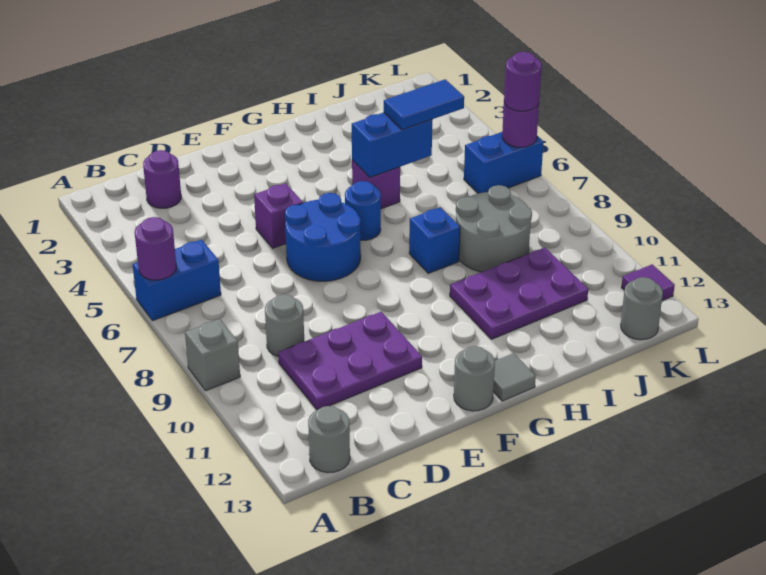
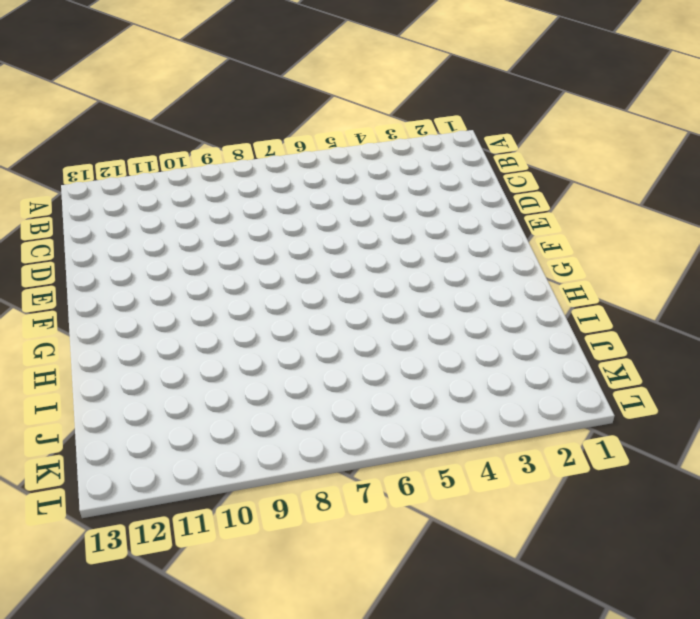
none -> blue brick A6:B6 level 1
none -> grey brick A9 level 1
none -> grey round brick B13 level 1

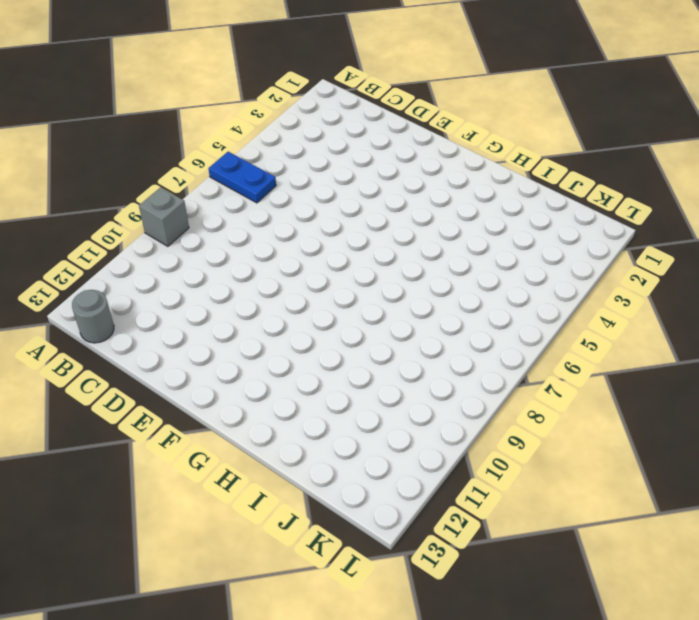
blue plate A6:B6 level 1 -> blue brick A6:B6 level 1
none -> purple round brick C2 level 1
none -> grey round brick C9 level 1
none -> purple plate C10:E11 level 1

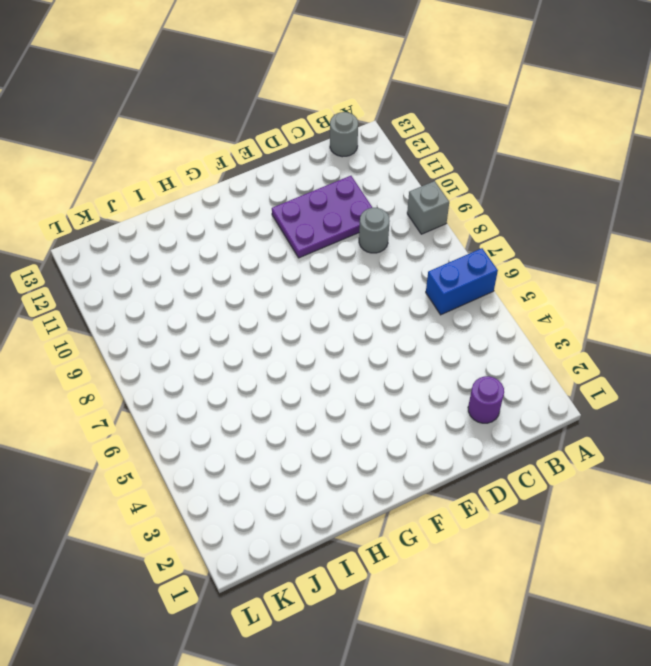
none -> purple brick E5 level 1
none -> blue round brick E6:F7 level 1
none -> grey round brick F13 level 1

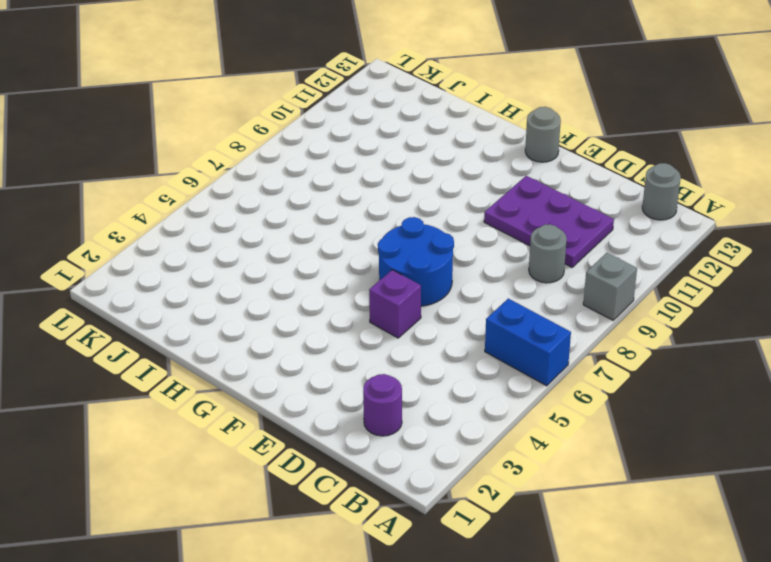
none -> blue round brick G6 level 1
none -> grey tile G13 level 1
none -> purple brick H5 level 1

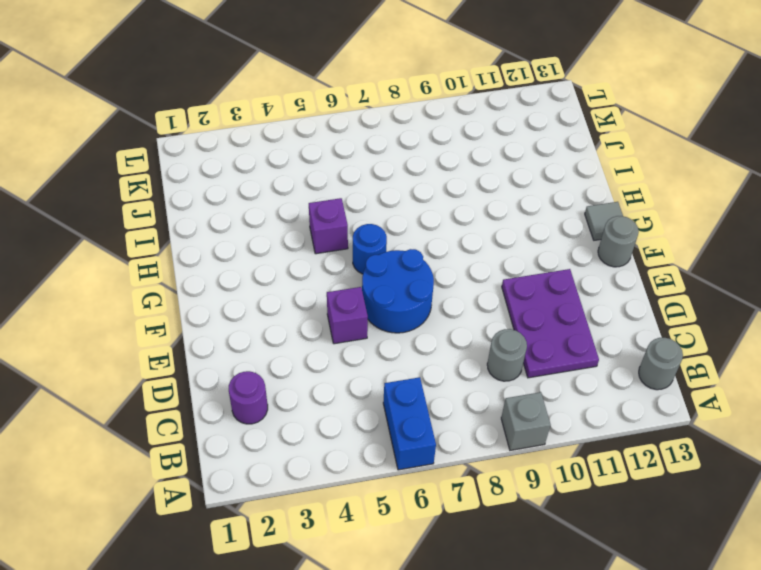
none -> blue brick H8 level 1
none -> purple plate H10:J11 level 1
none -> grey round brick I8:J9 level 1

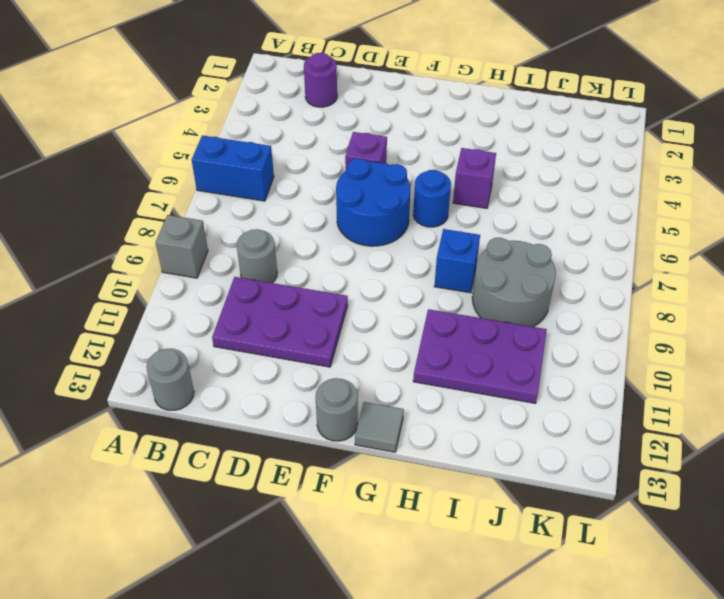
none -> blue brick K6:L6 level 1
none -> grey round brick K13 level 1
none -> purple tile L12 level 1

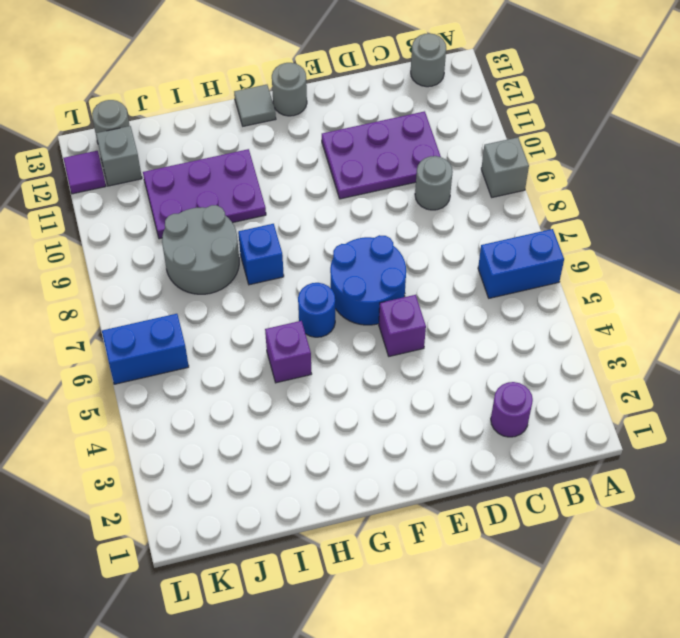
grey brick K12 level 1 -> none
none -> purple round brick A6 level 2
none -> blue brick H5:I5 level 2
none -> purple round brick L6 level 2

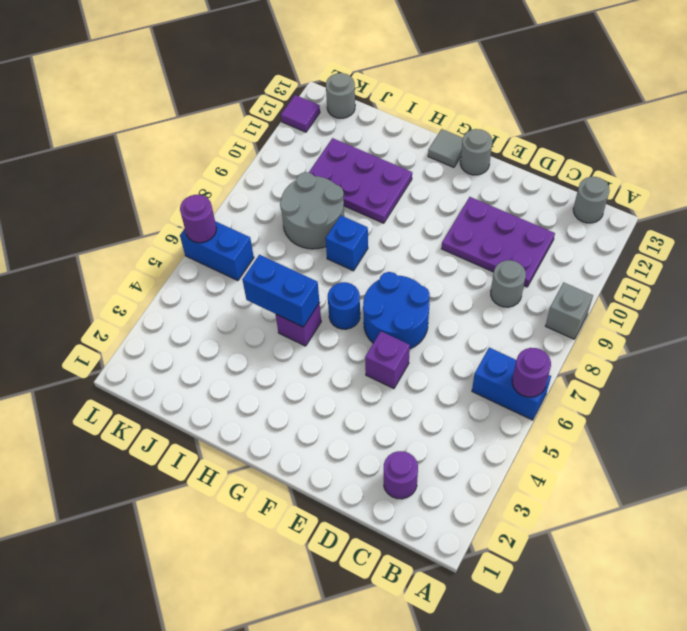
none -> blue tile I5:J5 level 3
none -> purple round brick L6 level 3

